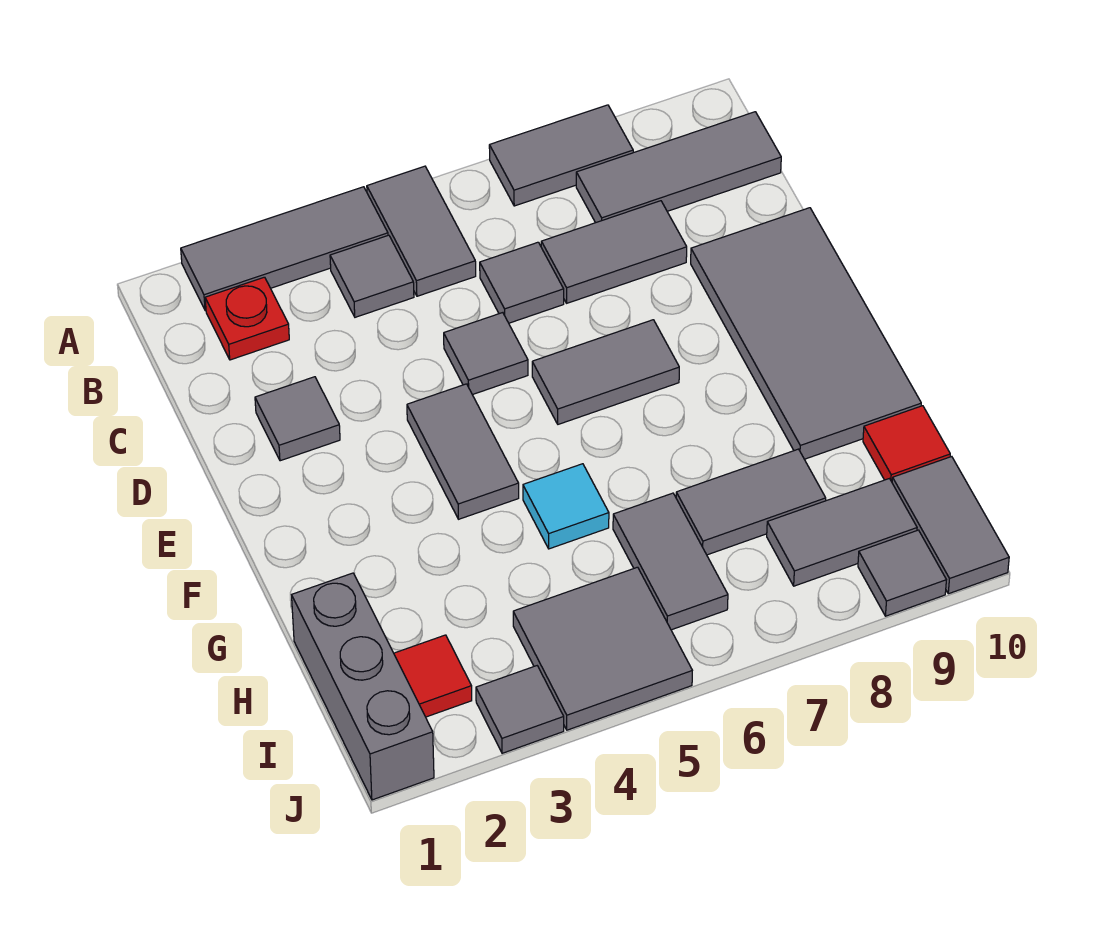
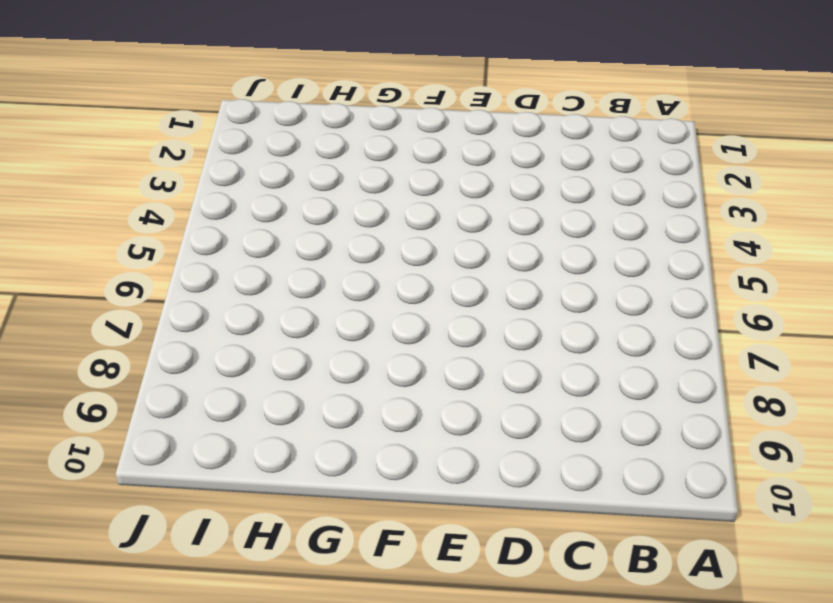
none -> grey tile A2:A4 level 1
none -> grey tile A5:B5 level 1
none -> grey tile A7:A8 level 1

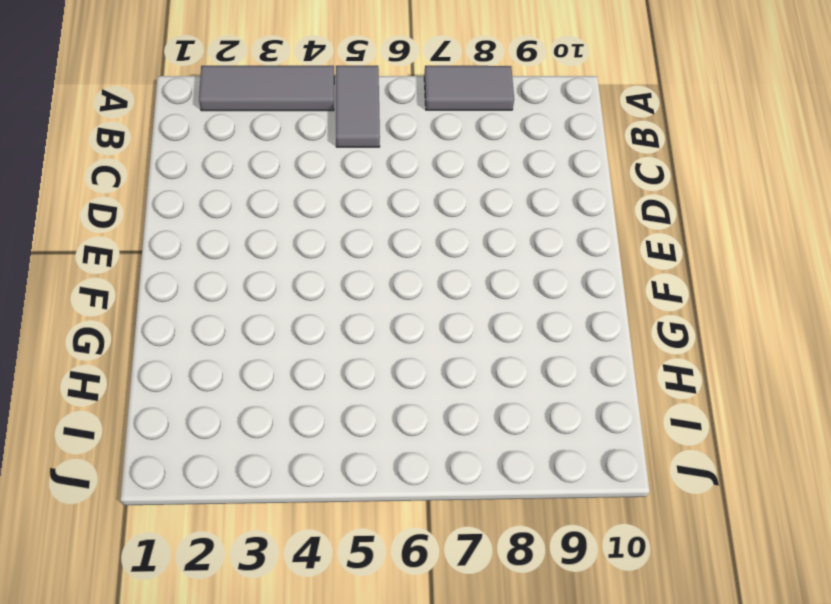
none -> red plate B2 level 1
none -> grey tile B4 level 1
none -> grey tile B8:B10 level 1

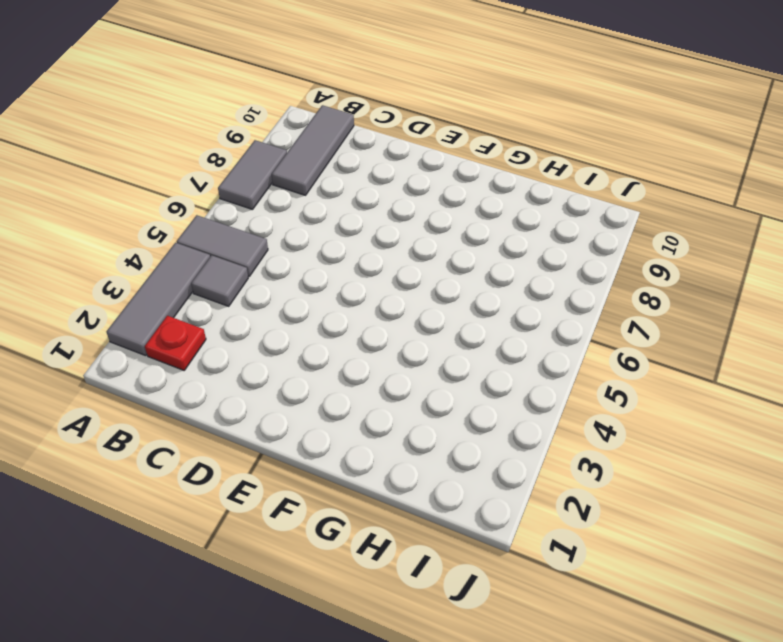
none -> grey tile C6 level 1
none -> grey tile C7:C8 level 1
none -> grey tile D2 level 1

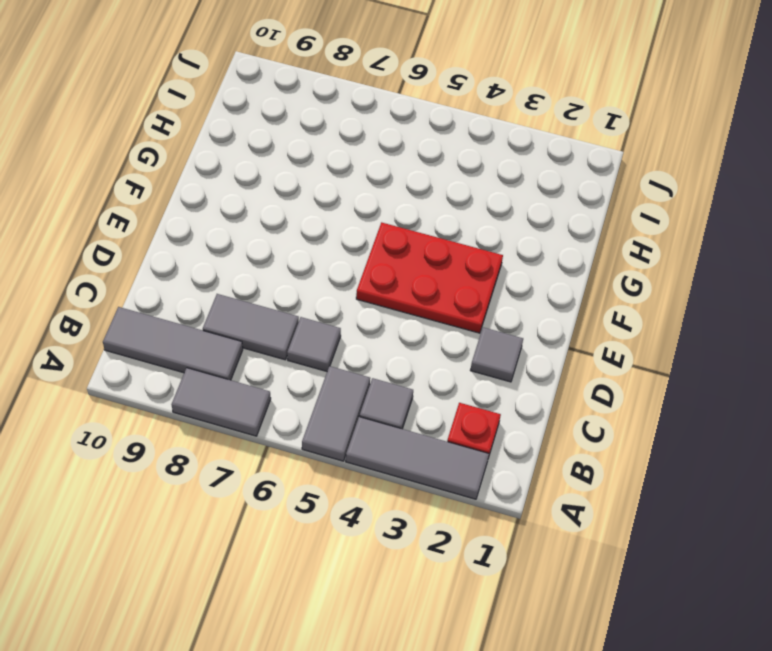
red plate E3:F5 level 1 -> grey tile E4:F4 level 1
none -> grey tile D5 level 1
none -> grey tile D9:G10 level 1
none -> grey tile E6:E7 level 1

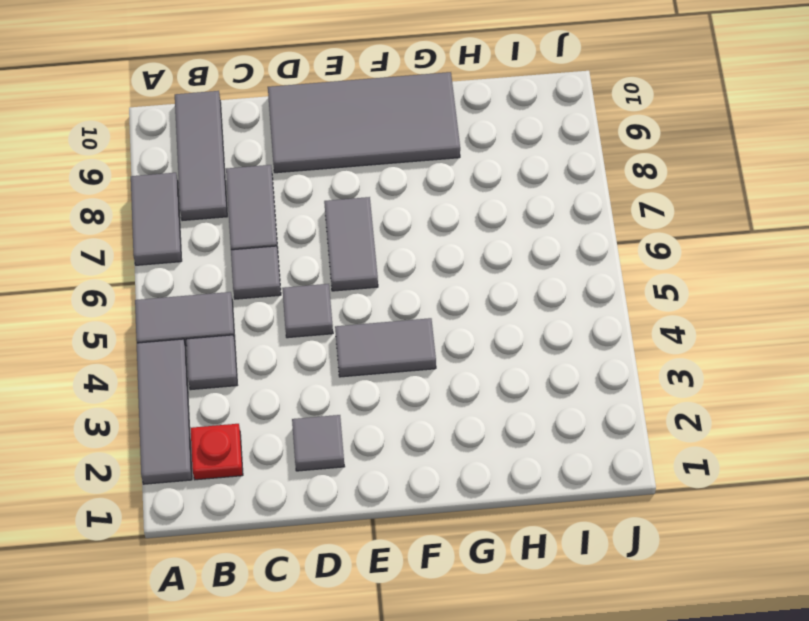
none -> cyan tile G5 level 1
none -> grey brick H1:J1 level 1
none -> grey tile H6:I6 level 1

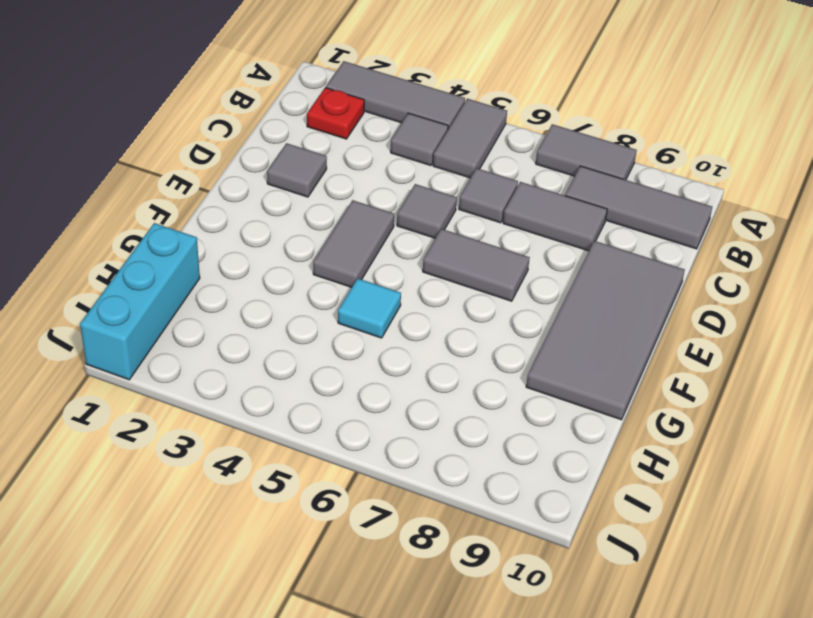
cyan brick H1:J1 level 1 -> grey brick H1:J1 level 1
none -> grey tile H6:I6 level 1
none -> grey tile H7:H8 level 1
none -> red tile H10 level 1

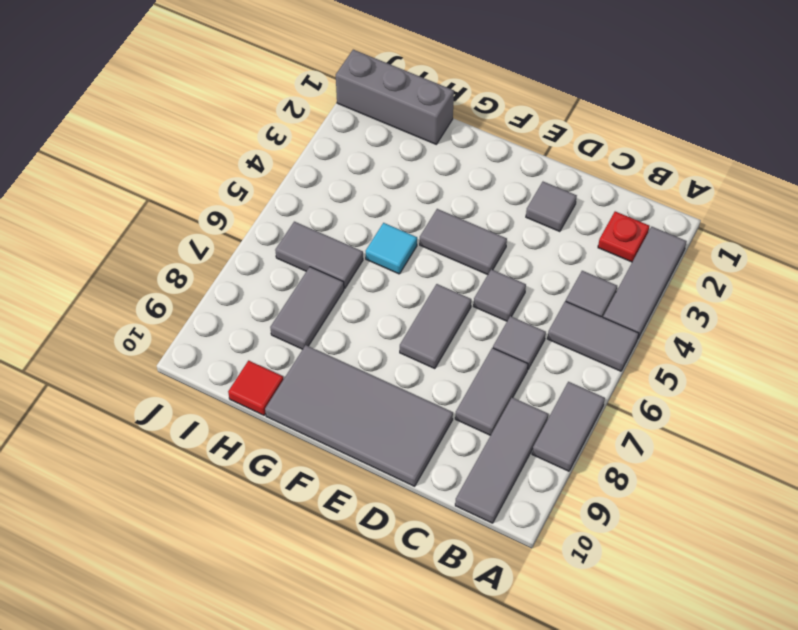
none -> red tile I2 level 1
none -> grey tile I4:J5 level 1
none -> grey tile I8:I9 level 1

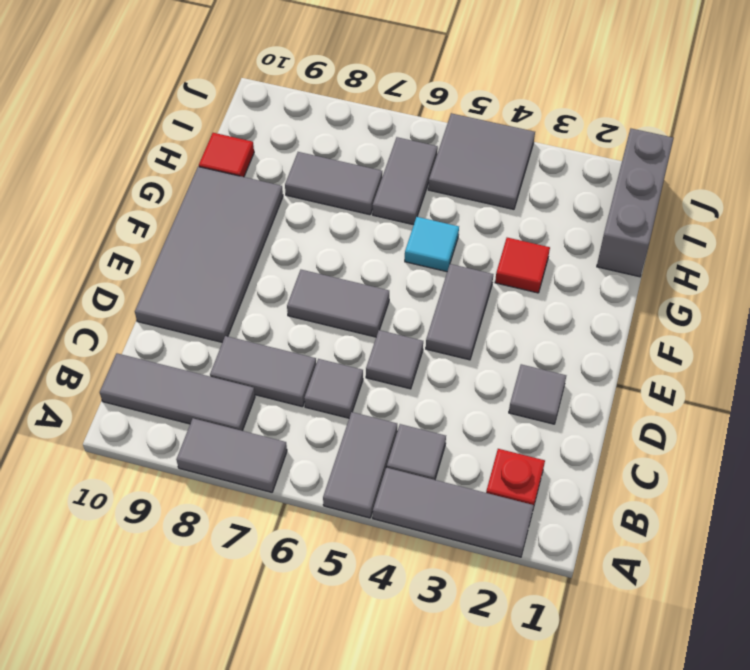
red tile G3 level 1 -> red tile I2 level 1
none -> grey tile I8:I9 level 1
none -> grey tile I10:J10 level 1
none -> grey tile J3 level 1

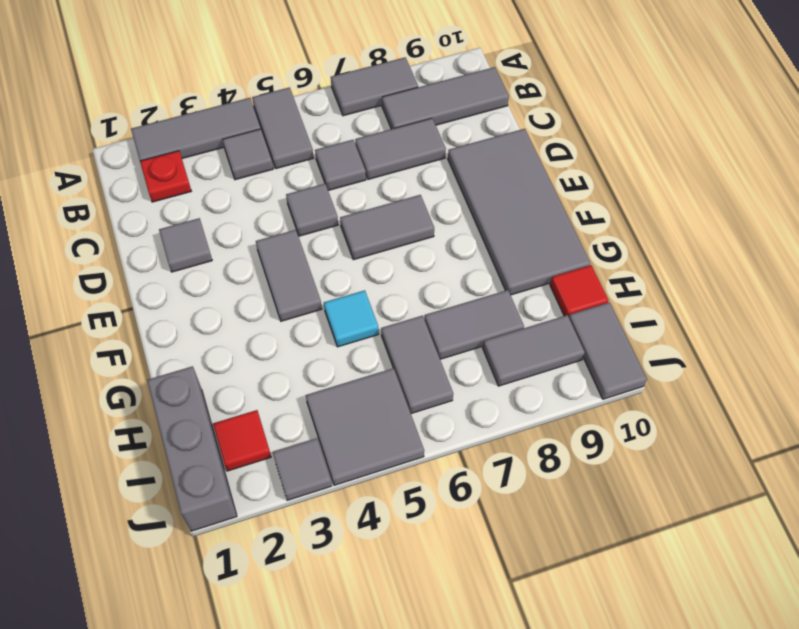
none -> grey tile J9 level 1

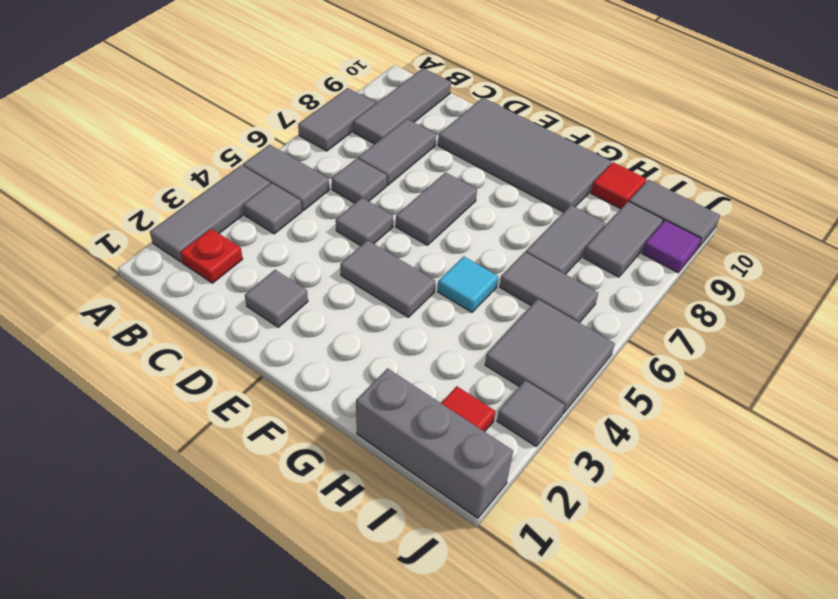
purple tile J9 level 1 -> grey tile J9 level 1

